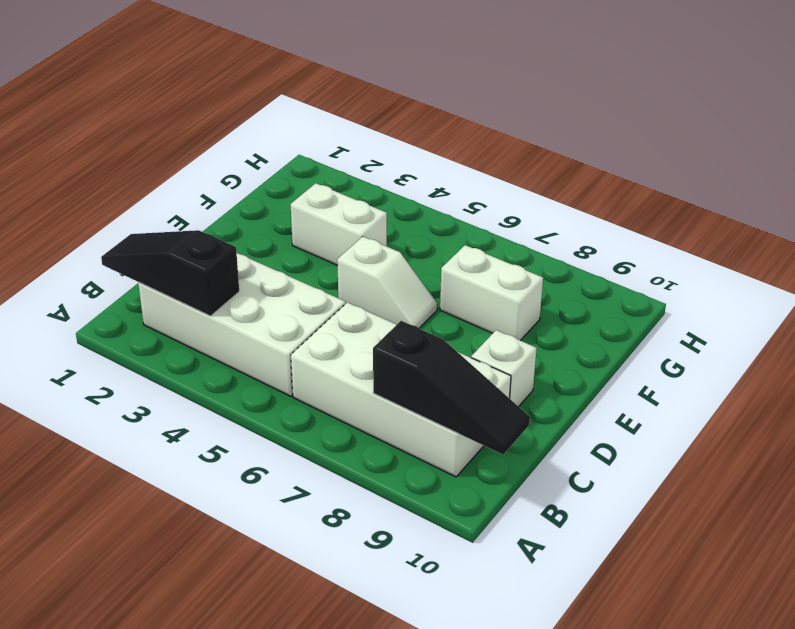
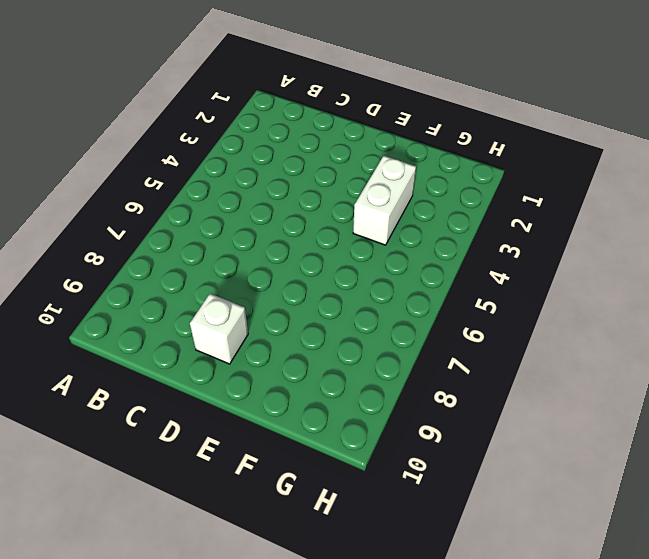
none -> white brick B2:C5 level 1
none -> white brick B6:C9 level 1

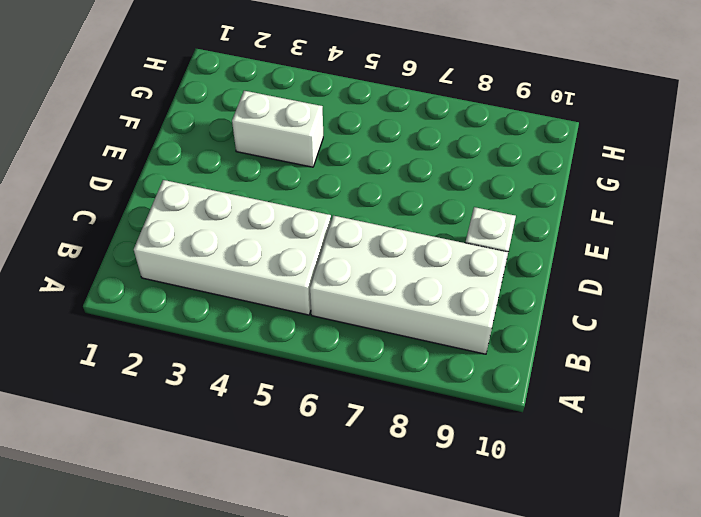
none -> white slope E5:E6 level 1 top 5
none -> white brick F7:F8 level 1

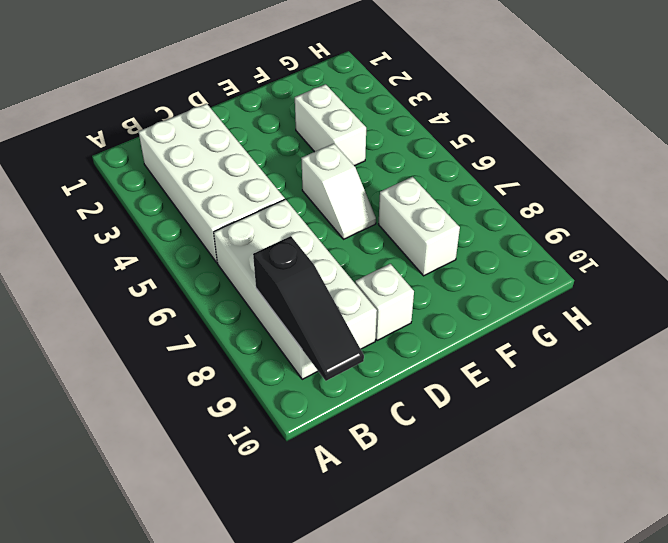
none -> black slope B1:B3 level 2 top 3

